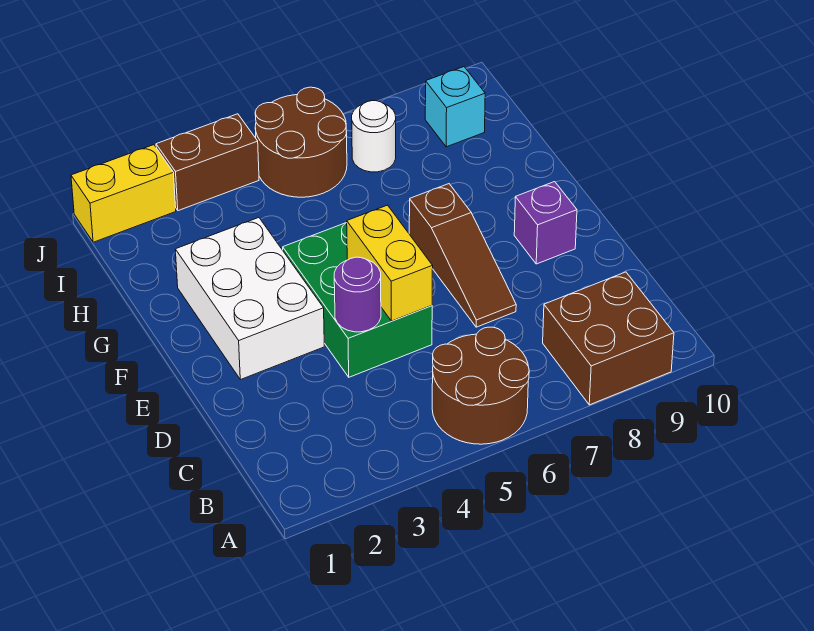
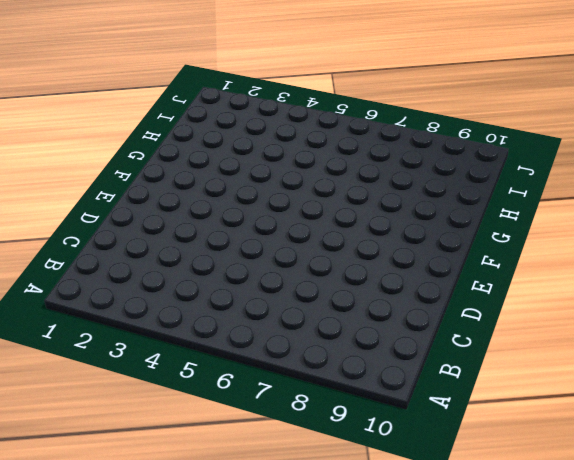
none -> brown round brick A5:B6 level 1
none -> brown brick A8:B9 level 1
none -> green brick D4:F5 level 1

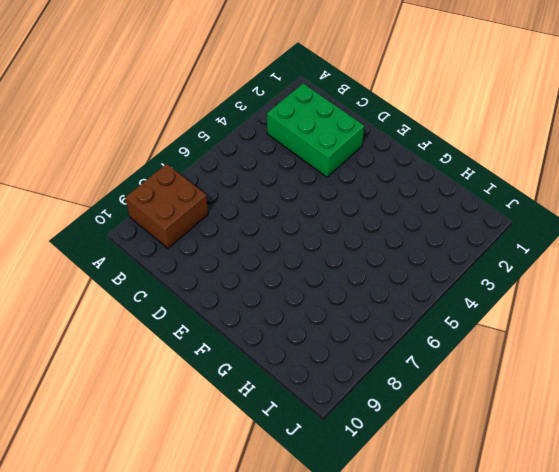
green brick B2:D3 level 1 -> green brick D4:F5 level 1
none -> brown round brick A5:B6 level 1
none -> brown slope D7:F7 level 1 top F
none -> white brick E2:G3 level 1

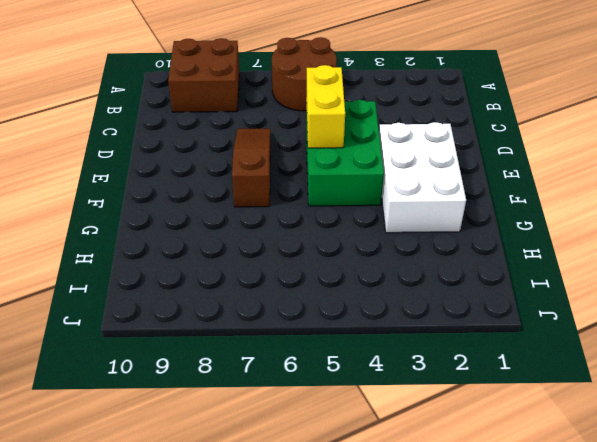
none -> purple brick E9 level 1
none -> brown round brick I5:J6 level 1
none -> white round brick I7 level 1

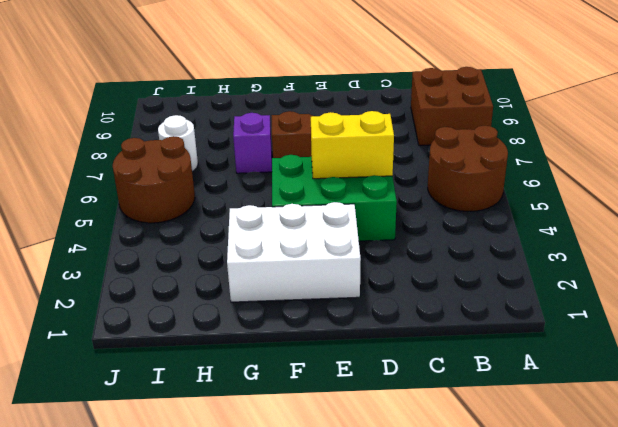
purple brick G7 level 1 -> purple brick E9 level 1
none -> cyan brick I9 level 1
none -> yellow brick J1:J2 level 1
none -> brown brick J3:J4 level 1

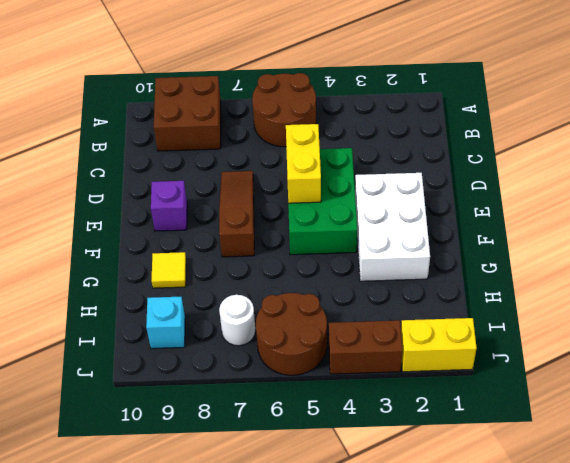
yellow tile G9 level 1 -> none
none -> purple round brick D4 level 2

